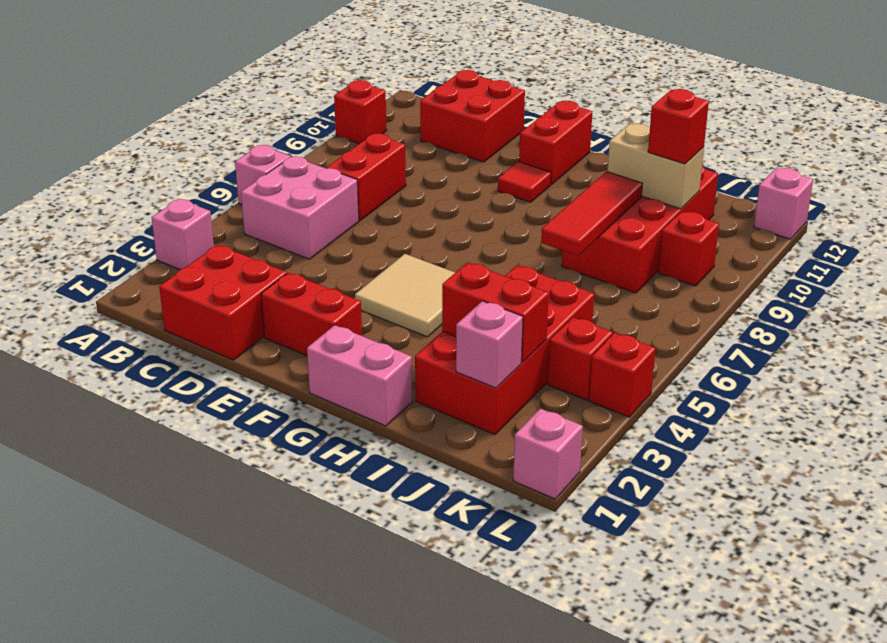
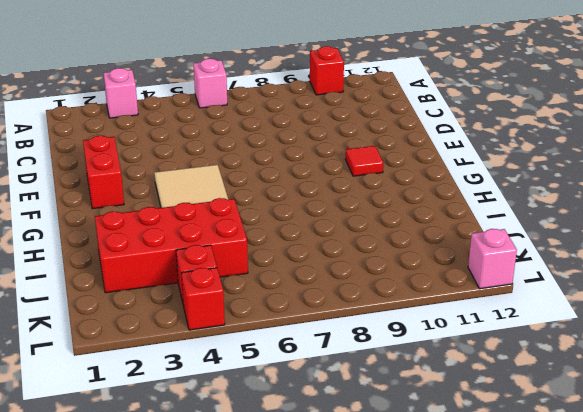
none -> pink brick B5:C6 level 1
none -> red brick C1:D2 level 1
none -> red brick C7:C8 level 1

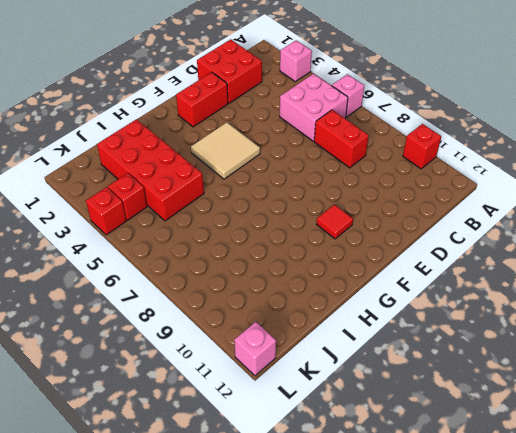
none -> red brick C11:D12 level 1
none -> red brick F11:F12 level 1
none -> pink brick G1:H1 level 1

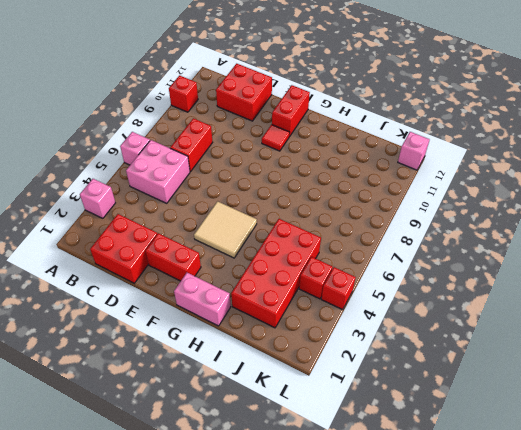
none -> red brick I8:J11 level 1
none -> red brick K9 level 1
none -> pink brick L1 level 1

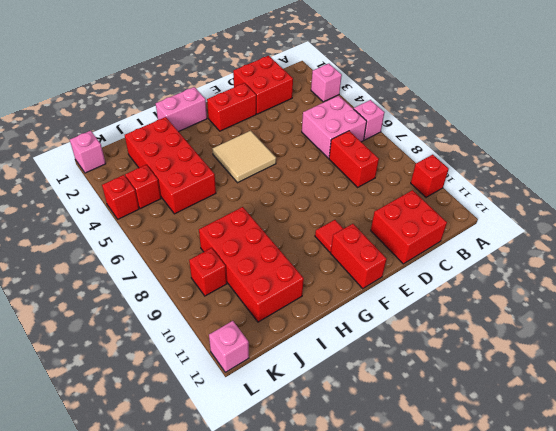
none -> red brick I3:J3 level 2
none -> red tile I7:I9 level 2
none -> tan brick I10:J10 level 2

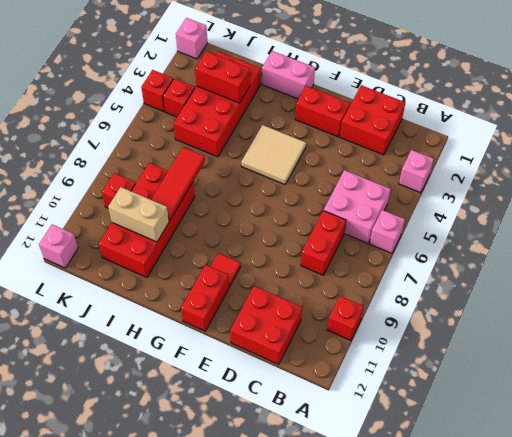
none -> pink brick J2 level 2
none -> red brick J10 level 3

